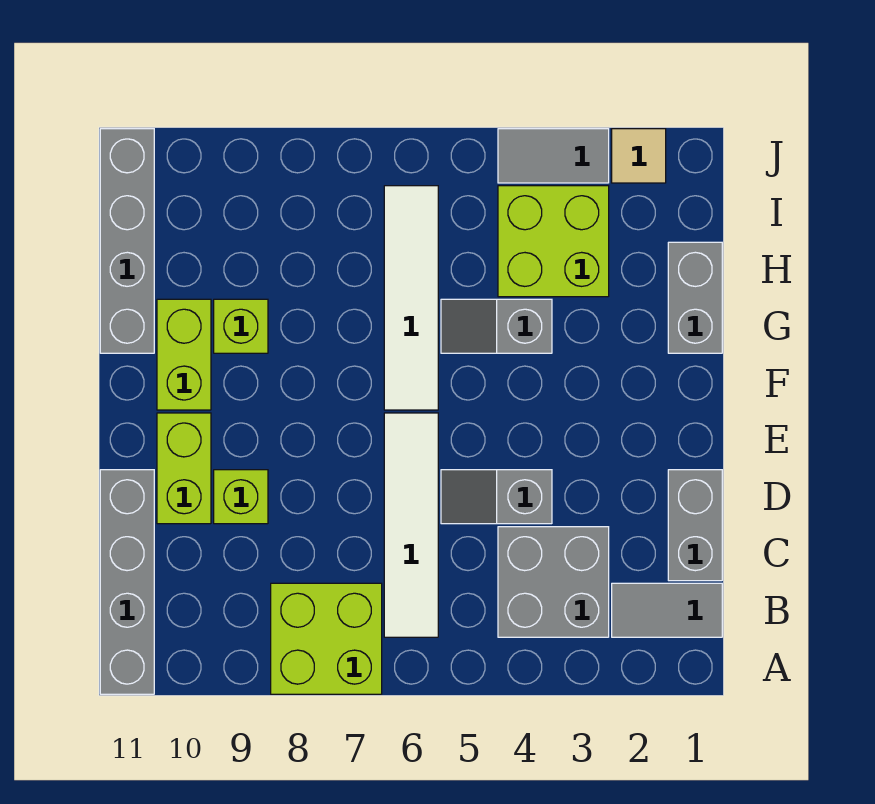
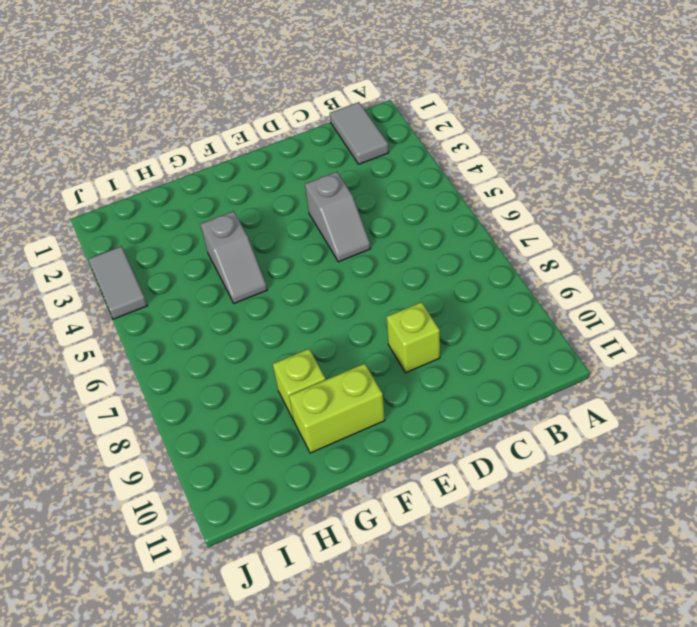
none -> lime brick A7:B8 level 1
none -> grey brick A11:D11 level 1
none -> grey brick B3:C4 level 1

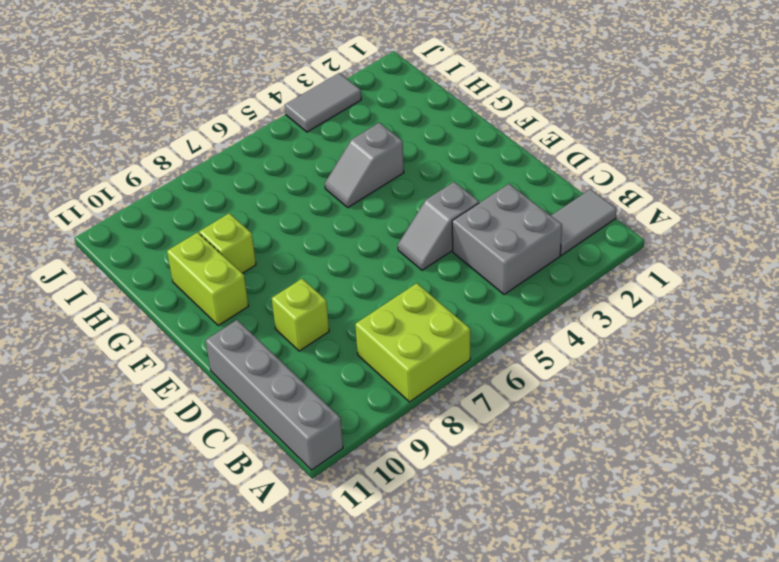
none -> white tile B6:E6 level 1
none -> grey brick C1:D1 level 1
none -> lime brick D10:E10 level 1

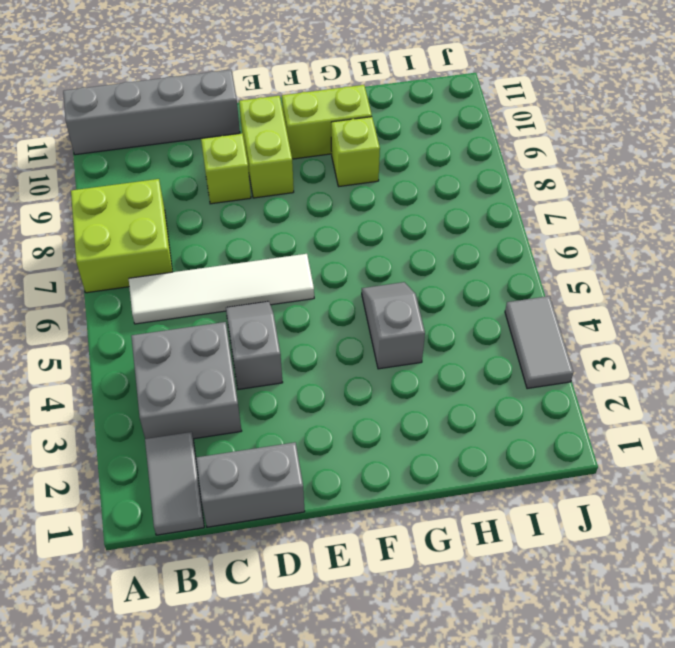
lime brick E9:E10 level 1 -> lime brick D10:E10 level 1
none -> white tile F6:I6 level 1
none -> grey brick G1:H1 level 1
none -> grey brick G11:J11 level 1

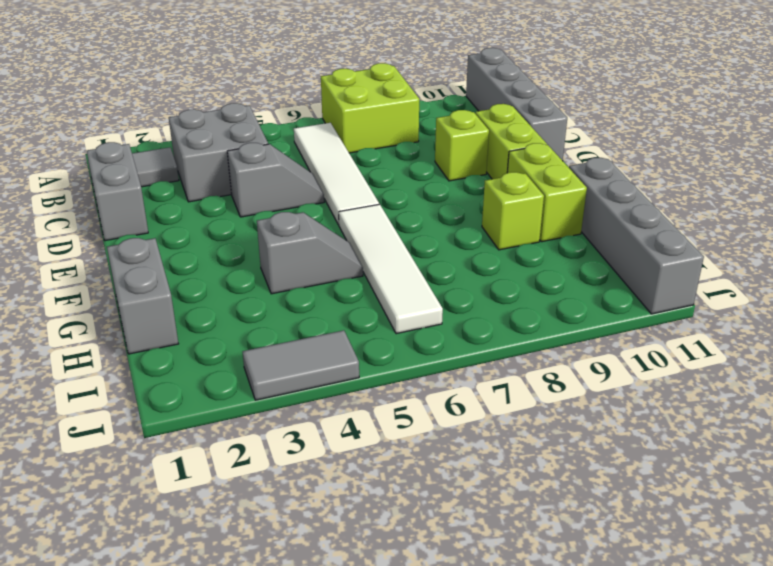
none -> lime brick H3:I4 level 1
none -> tan tile J2 level 1

